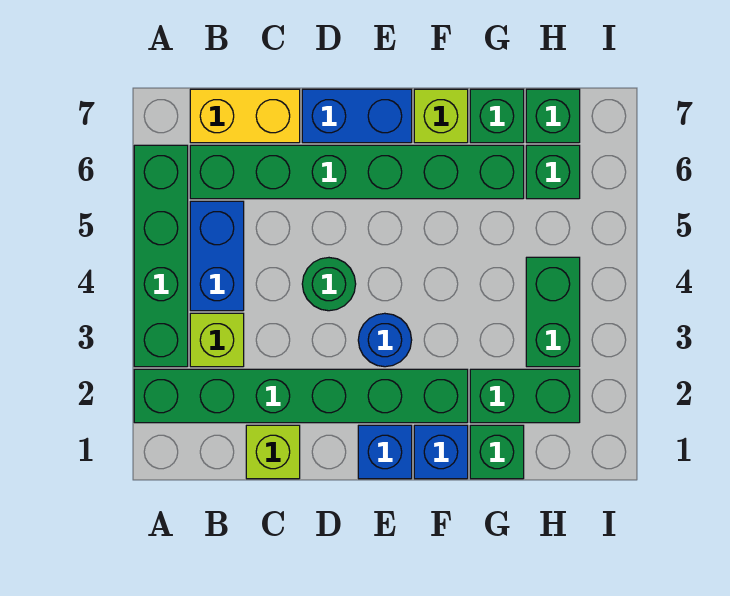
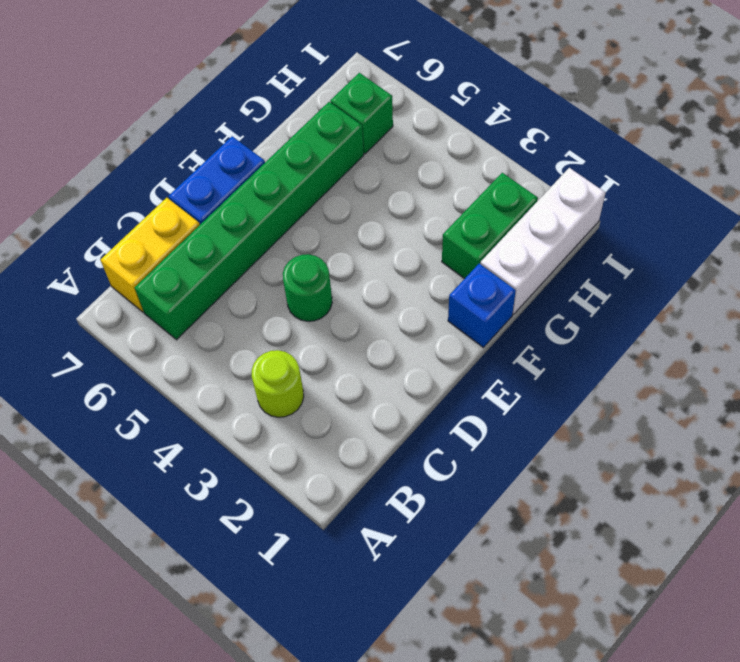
lime round brick B3 level 1 -> lime brick B3 level 1
white brick G1:I1 level 1 -> green brick G1 level 1
none -> green brick A2:F2 level 1
none -> green brick A3:A6 level 1
none -> blue brick B4:B5 level 1

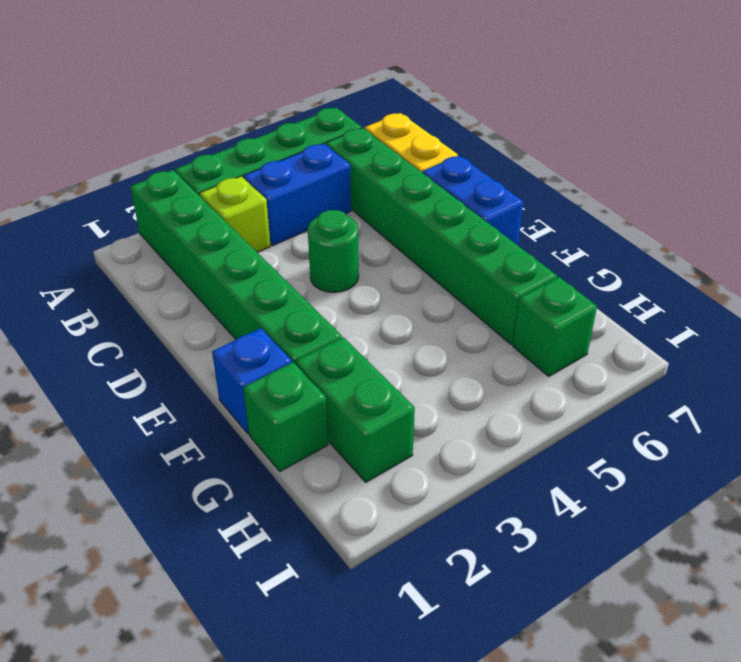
none -> lime brick C1 level 1
none -> blue brick E1 level 1
none -> blue round brick E3 level 1

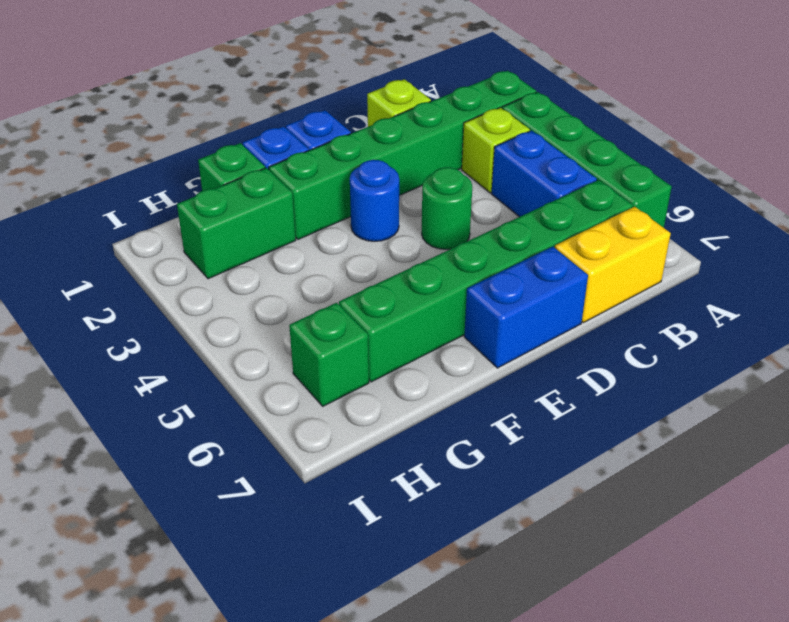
none -> lime brick F7 level 1
none -> green brick G7 level 1
none -> green brick H3:H4 level 1

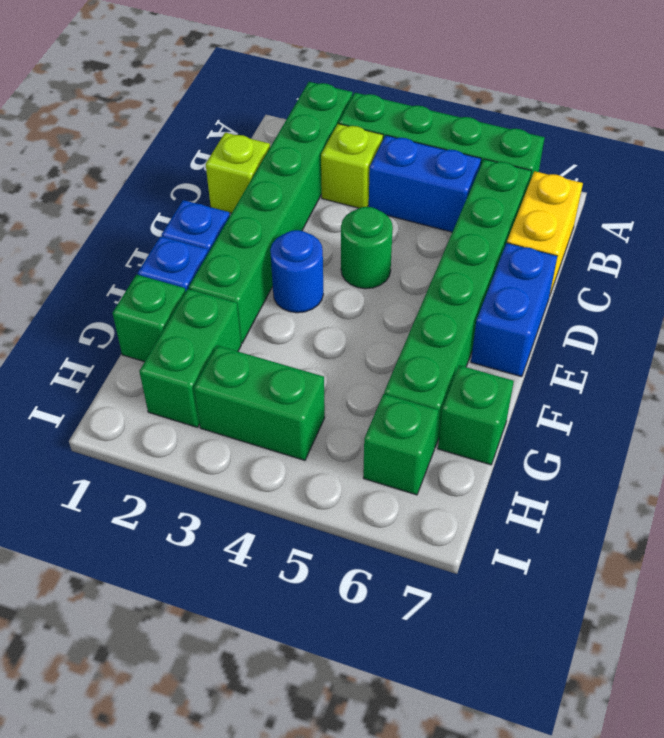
none -> lime brick F7 level 1
none -> green brick H7 level 1

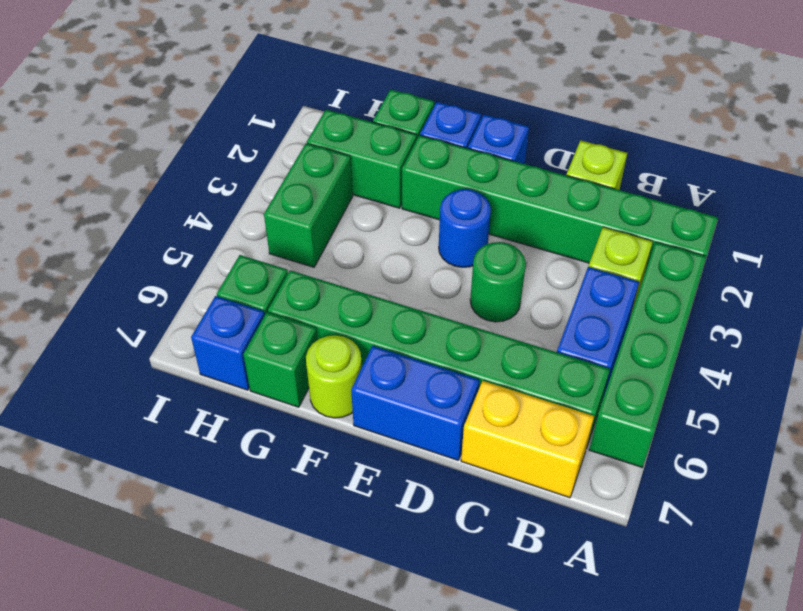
lime round brick F7 level 1 -> lime brick F7 level 1
blue brick H7 level 1 -> green brick H7 level 1

